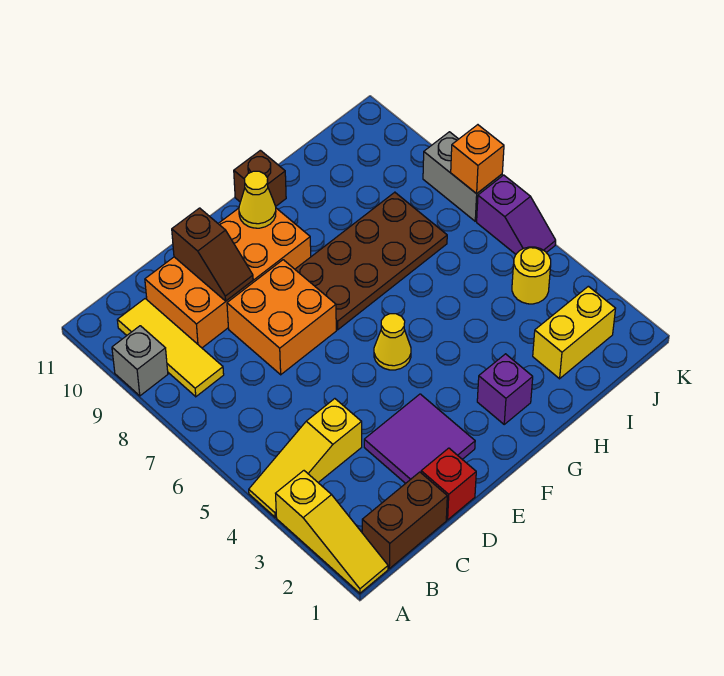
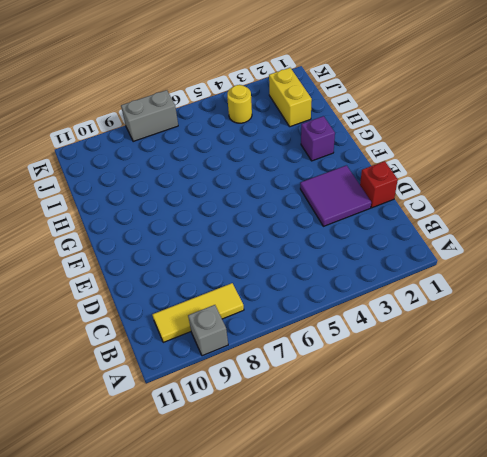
none -> yellow slope A1:A3 level 1 top 3
none -> yellow slope A4:C4 level 1 top C
none -> brown brick B1:C1 level 1

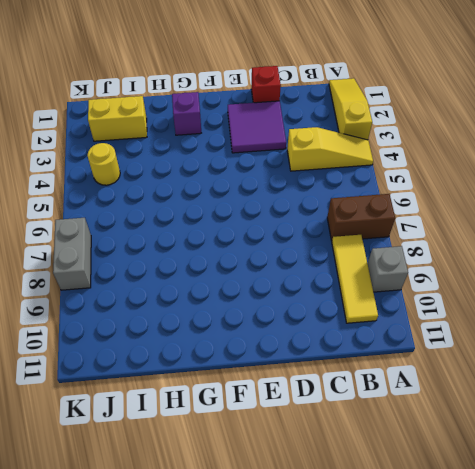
brown brick A7:B7 level 1 -> brown brick B1:C1 level 1
none -> orange brick C9:F10 level 1
none -> orange brick D7:E8 level 1
none -> yellow cone F5 level 1

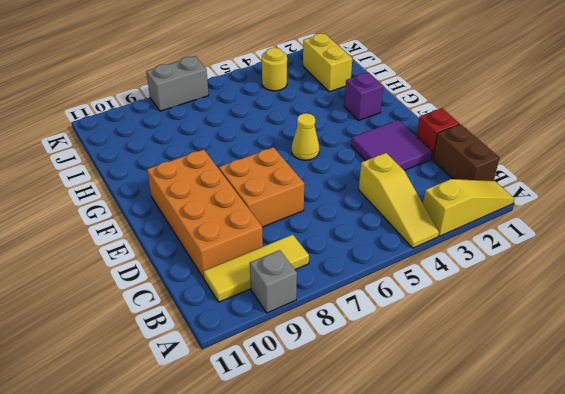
none -> brown plate F7:I8 level 1
none -> brown brick G11 level 1
none -> purple slope K5:K6 level 1 top 6

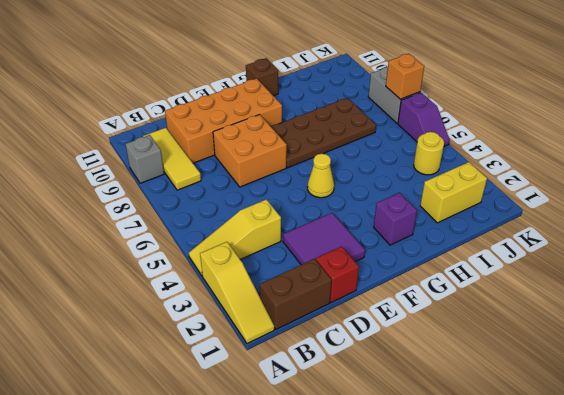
none -> brown slope D9:D10 level 2 top 10
none -> yellow cone F10 level 2

